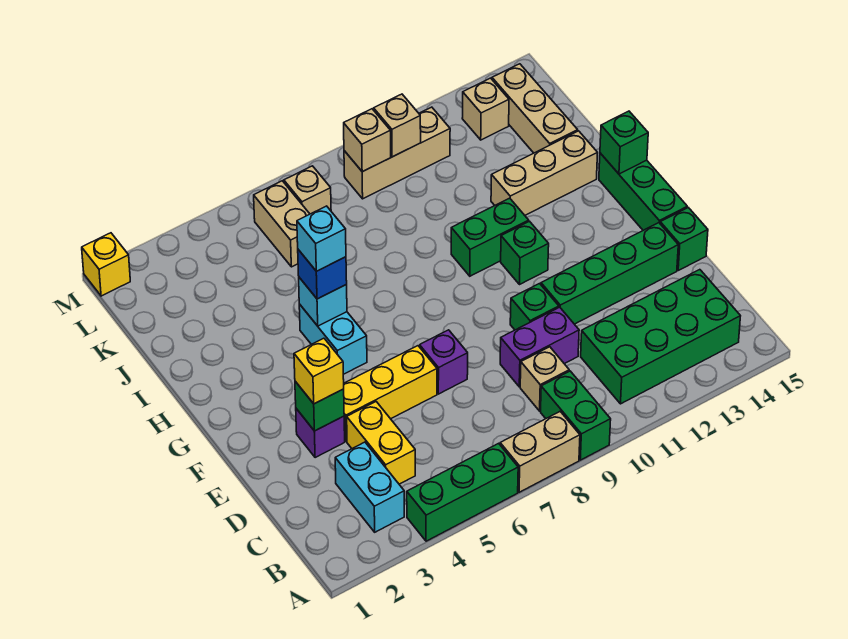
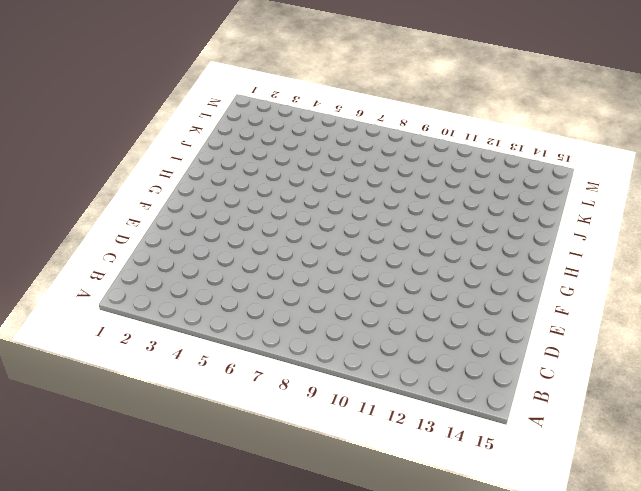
none -> green brick A4:A6 level 1
none -> tan brick A7:A8 level 1
none -> green brick A9:B9 level 1
none -> cyan brick B3:C3 level 1

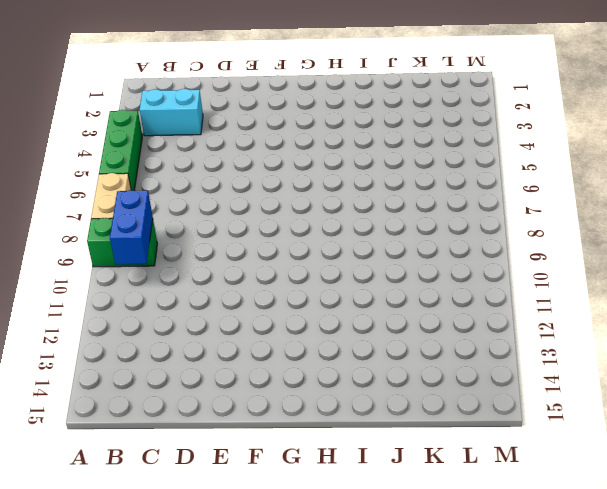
blue brick B9:B10 level 2 -> none
none -> green brick B11:C14 level 1
none -> yellow brick C4:D4 level 1
none -> tan brick C9 level 1
none -> purple brick D9:D10 level 1

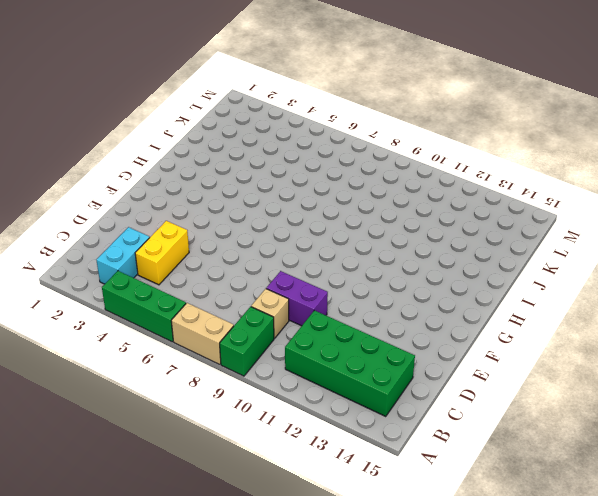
none -> purple brick E3 level 1
none -> yellow brick E4:E6 level 1
none -> purple brick E7 level 1
none -> green brick E10 level 1

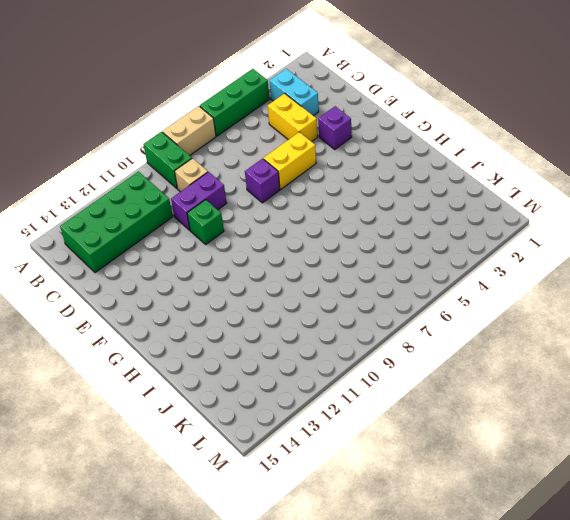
yellow brick E5:E6 level 1 -> yellow brick E4:E6 level 1
none -> green brick E11:E14 level 1
none -> green brick E15 level 1
none -> green brick F15:H15 level 1
none -> cyan brick G5:H5 level 1

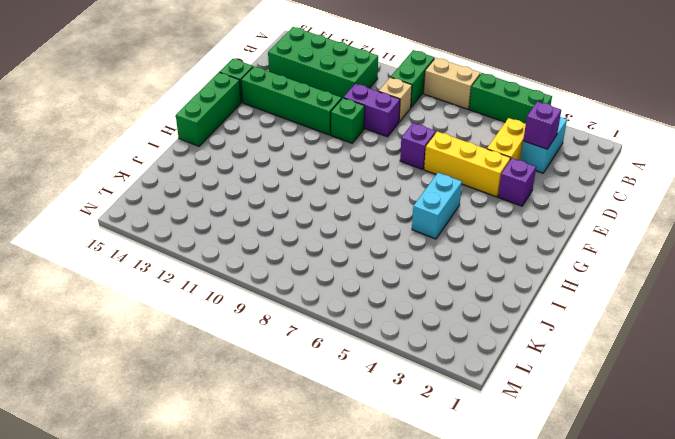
purple brick C3 level 2 -> none
none -> green brick G11 level 1
none -> green brick H10:H11 level 1
none -> tan brick I12:I14 level 1
none -> tan brick J14:L14 level 1

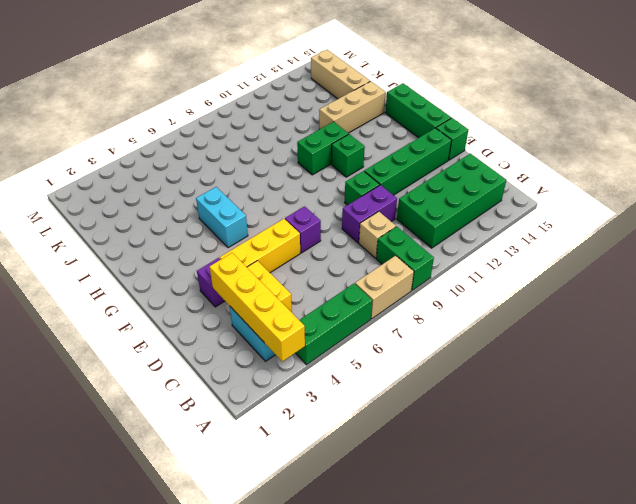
yellow brick A3:D3 level 2 -> none
none -> tan brick K6:L6 level 1
none -> tan brick L7 level 1
none -> tan brick L9:L11 level 1
none -> tan brick L13 level 1

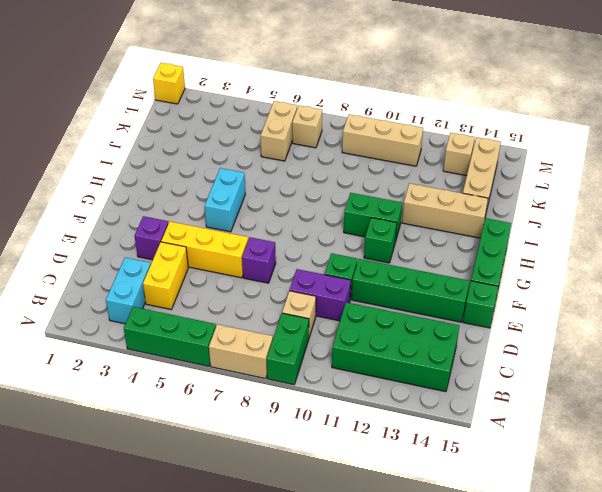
none -> green brick E3 level 2
none -> cyan brick H5 level 2
none -> green brick H15 level 2
none -> tan brick L9 level 2

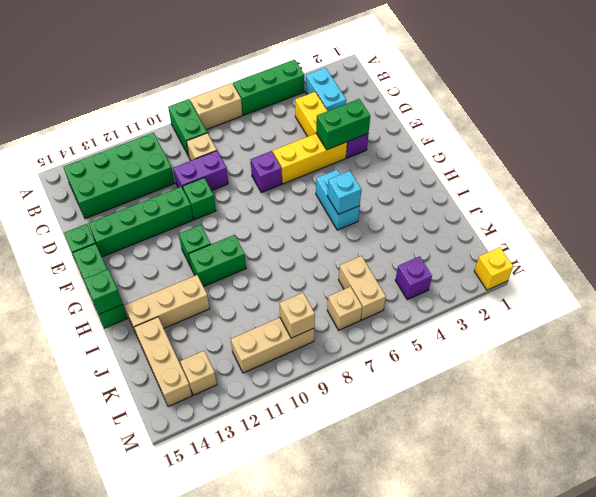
green brick E3:E4 level 2 -> green brick E3 level 2
purple brick L4 level 1 -> none
none -> tan brick L10 level 2
none -> yellow brick E3 level 3
none -> blue brick H5 level 3
none -> cyan brick H5 level 4

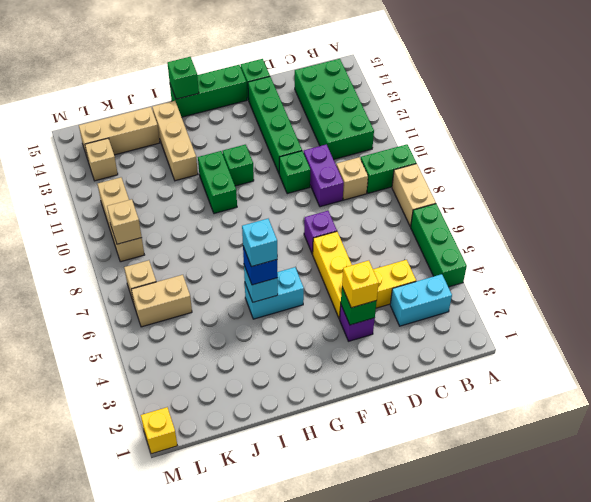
none -> tan brick L10 level 2

